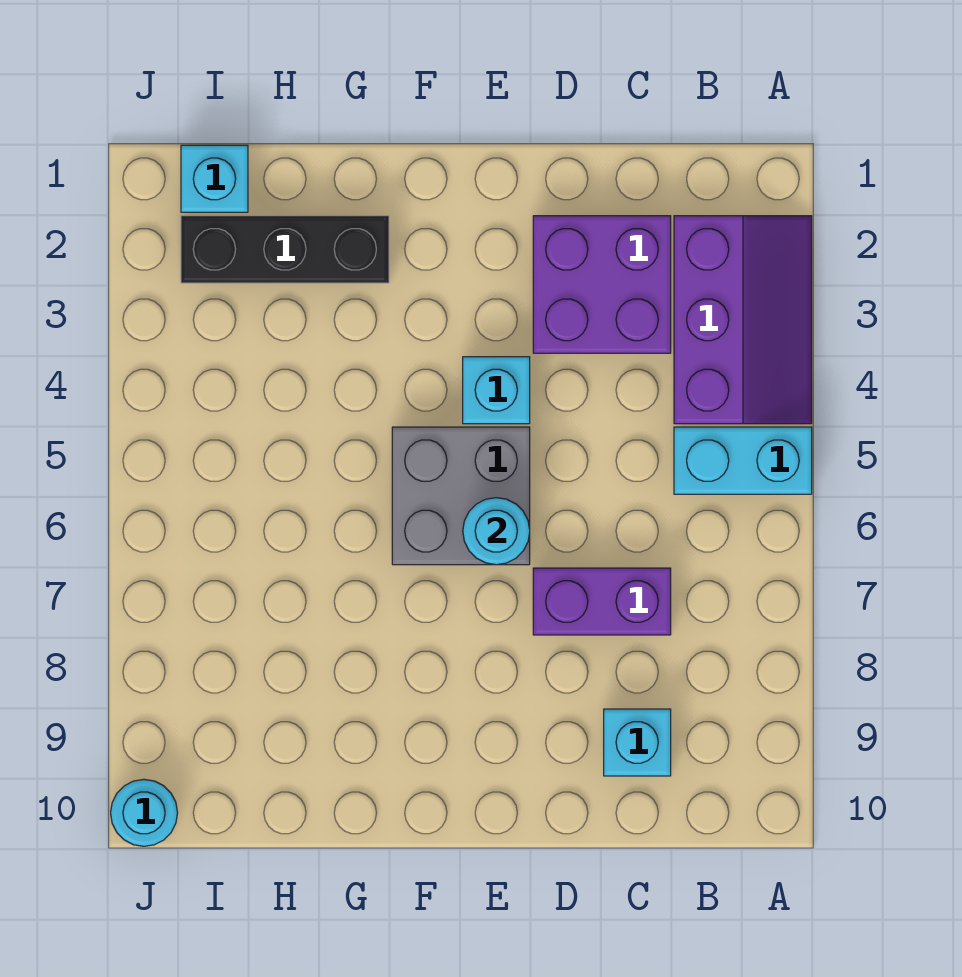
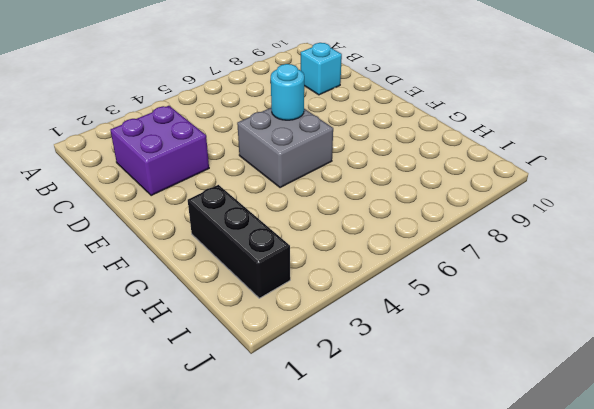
none -> purple slope A2:B4 level 1 top B
none -> cyan brick A5:B5 level 1

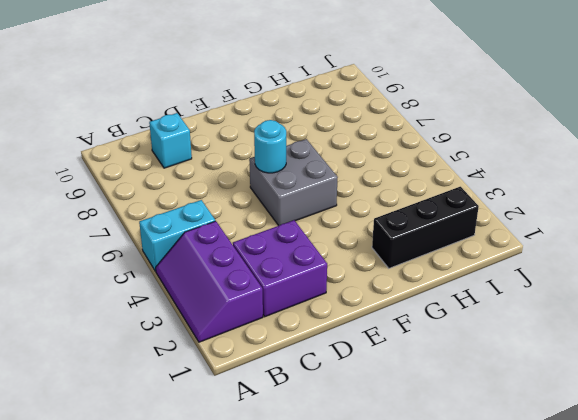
none -> purple brick C7:D7 level 1
none -> cyan brick E4 level 1

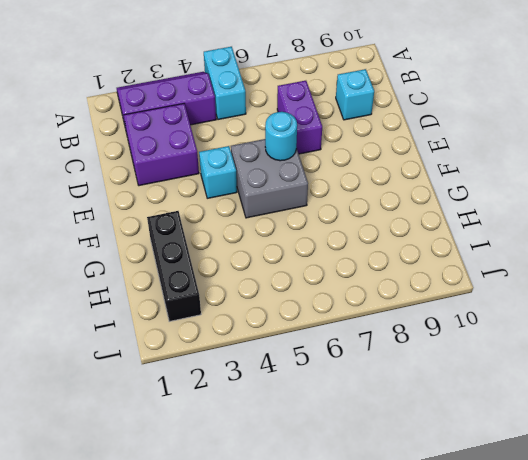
none -> cyan brick I1 level 1
none -> cyan round brick J10 level 1

